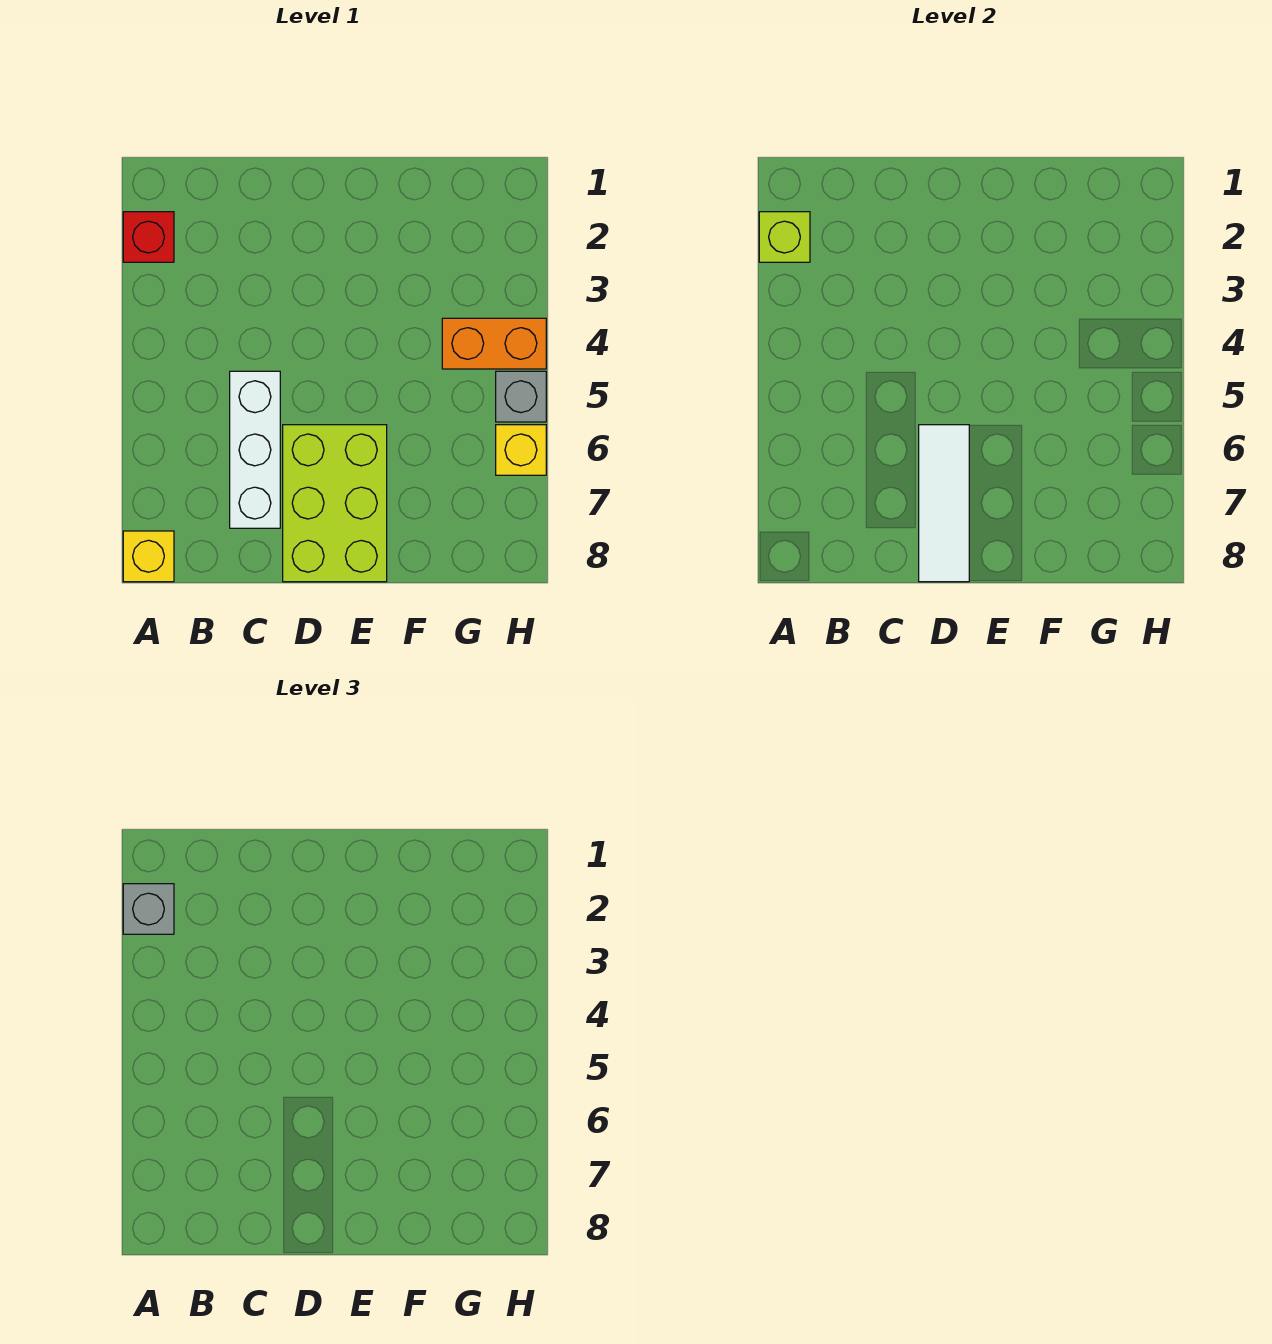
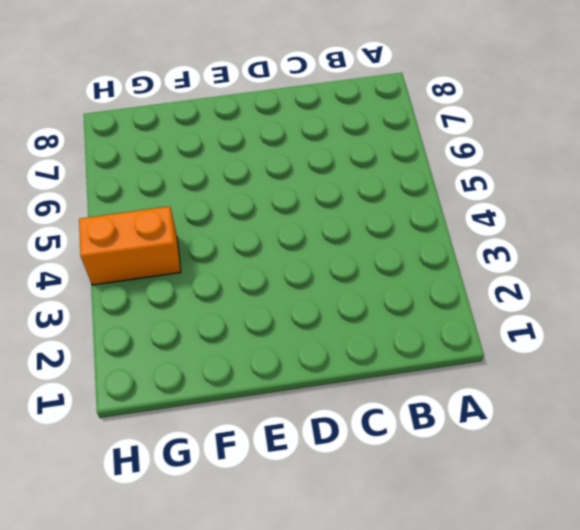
none -> red brick A2 level 1
none -> yellow brick A8 level 1

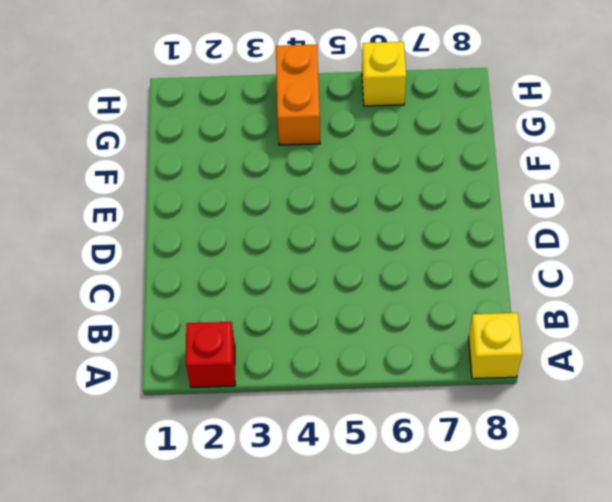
none -> white brick C5:C7 level 1
none -> lime brick D6:E8 level 1

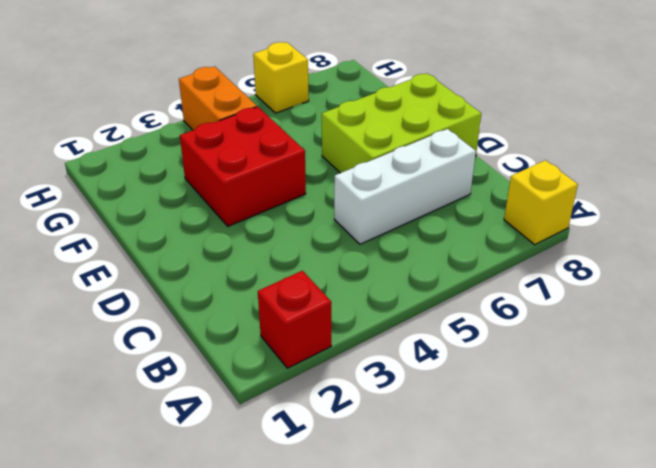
red brick E3:F4 level 1 -> none
none -> grey brick H5 level 1
none -> lime brick A2 level 2

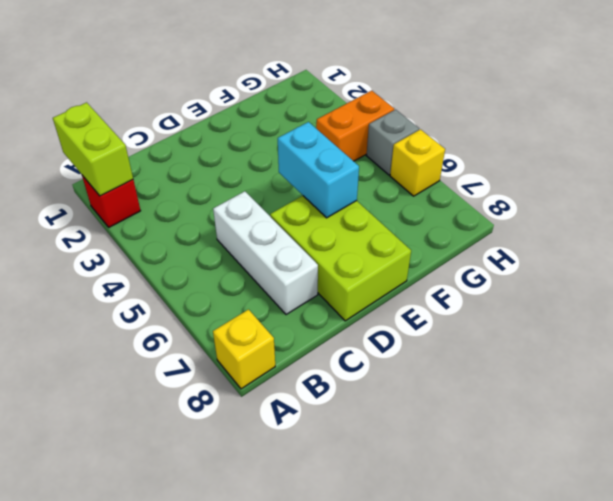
lime brick A1:A2 level 2 -> lime brick A2 level 2
cyan brick E5:E6 level 2 -> none
none -> white tile D6:D8 level 2
none -> grey brick A2 level 3

